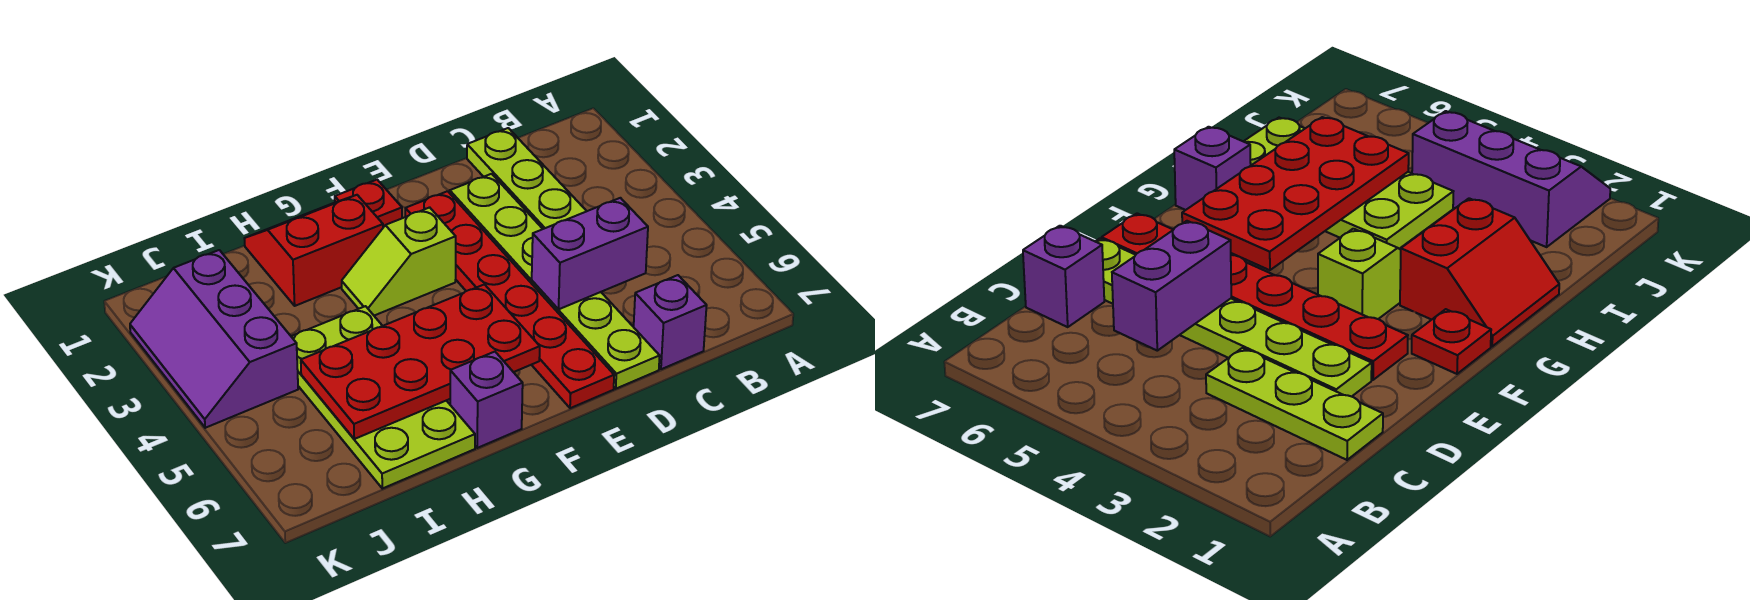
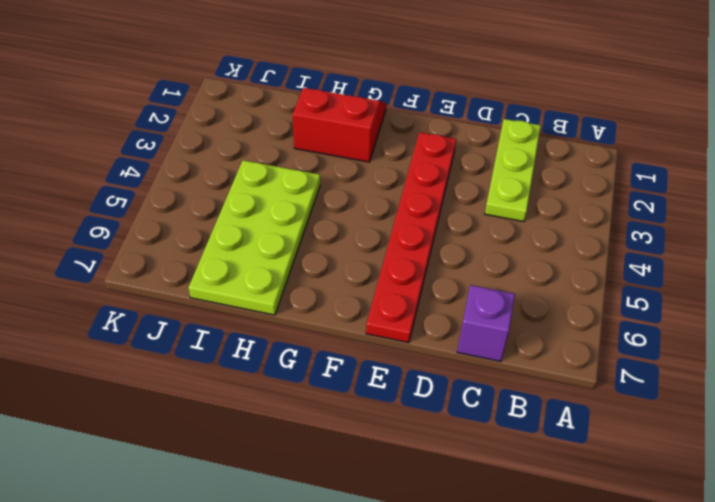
none -> lime plate D2:D7 level 1
none -> red plate F1 level 1
none -> lime slope F3:G3 level 1 top F

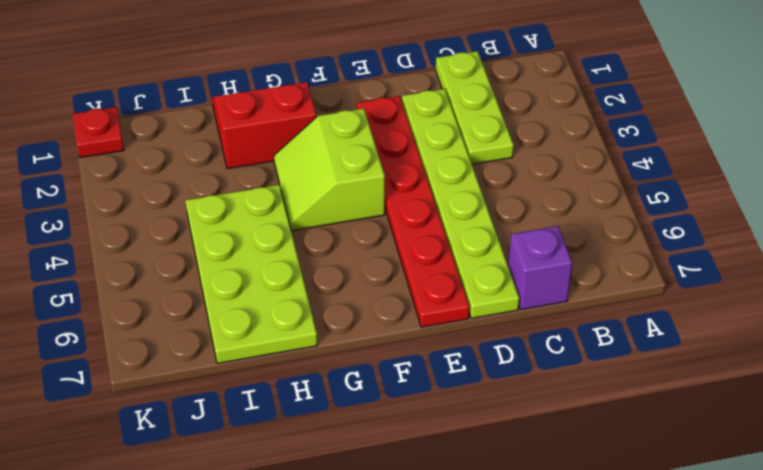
lime slope F3:G4 level 1 top F -> lime slope F3:G3 level 1 top F
red plate K1 level 1 -> red plate F1 level 1
none -> purple brick G7 level 1
none -> purple slope J2:K4 level 1 top J
none -> purple brick C5:D5 level 2

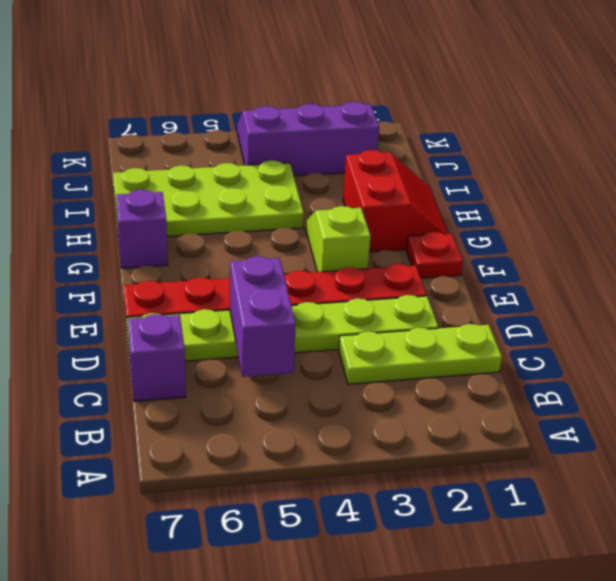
none -> red plate F5:I6 level 2

